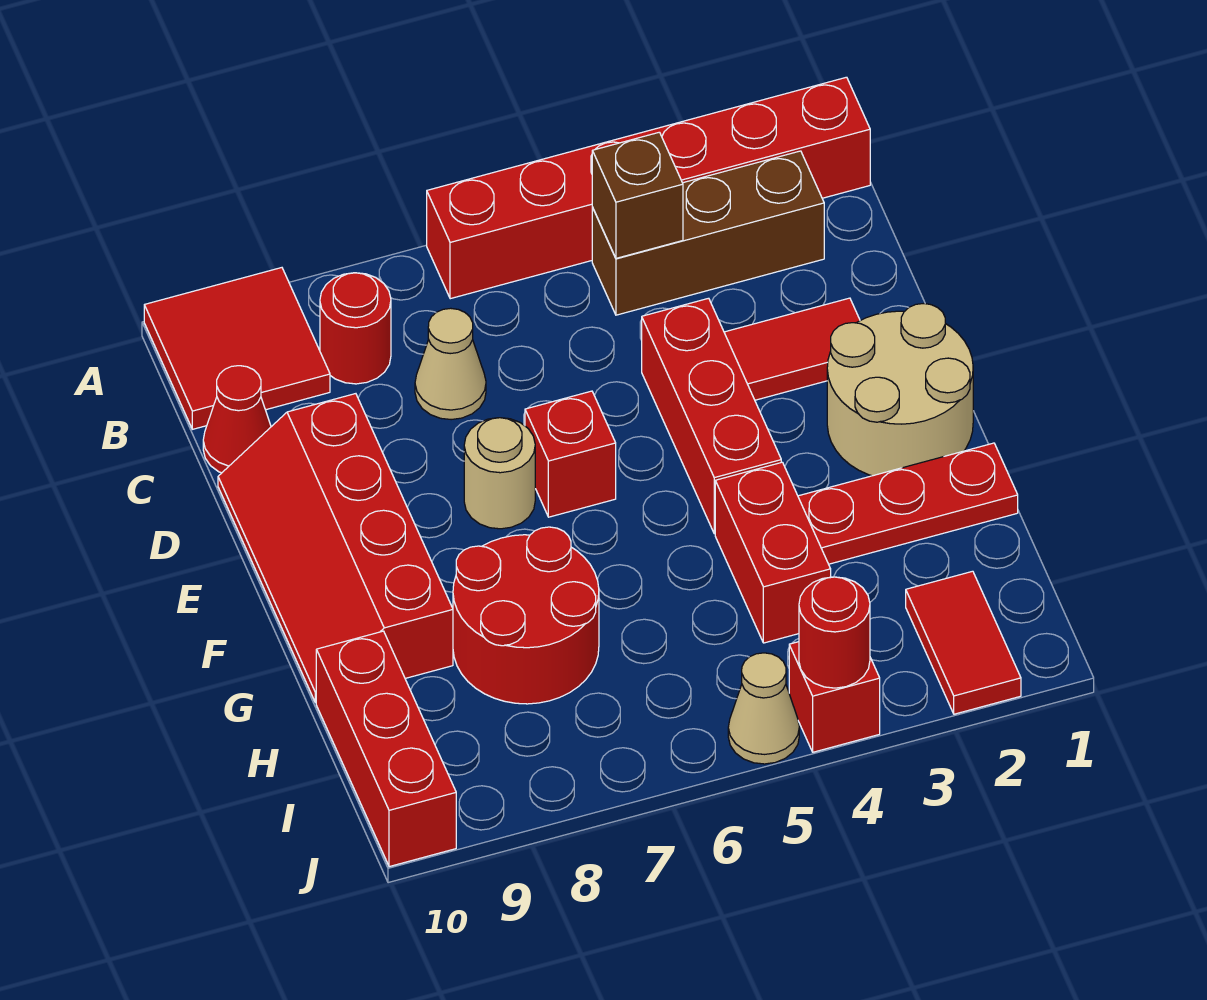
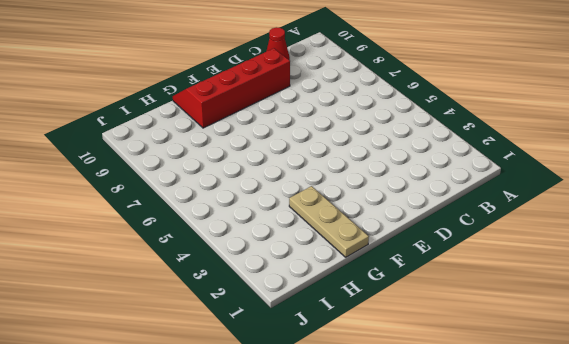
tan plate G1:G3 level 1 -> red plate G1:G3 level 1
none -> red brick A1:A6 level 1
none -> red tile A9:B10 level 1
none -> brown brick B2:B4 level 1

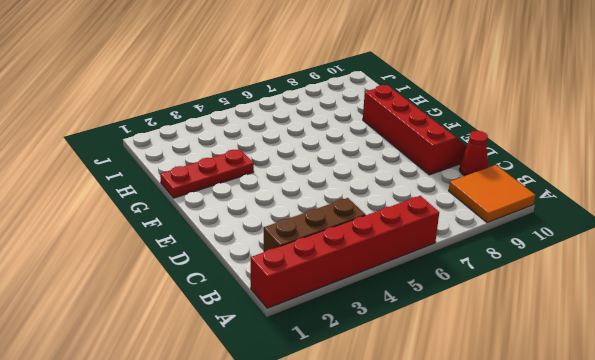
orange tile A9:B10 level 1 -> red tile A9:B10 level 1
none -> red round brick B8 level 1
none -> tan cone C7 level 1
none -> red tile D2:D3 level 1

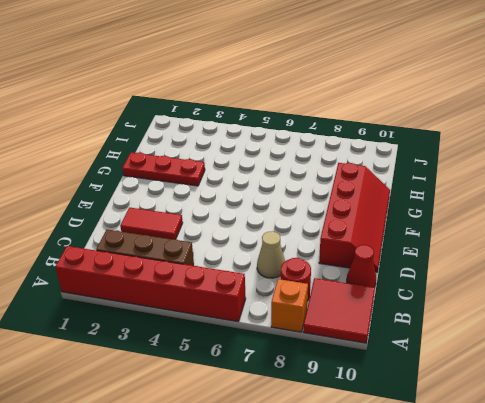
orange brick A8 level 1 -> none
none -> red brick D4:F4 level 1
none -> tan round brick E1:F2 level 1
none -> red brick E6 level 1

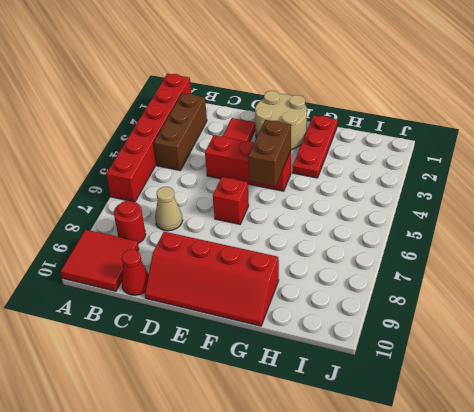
brown brick F4:F5 level 2 -> none
none -> tan round brick E7 level 1
none -> red brick G4:H4 level 1
none -> red round brick G7:H8 level 1

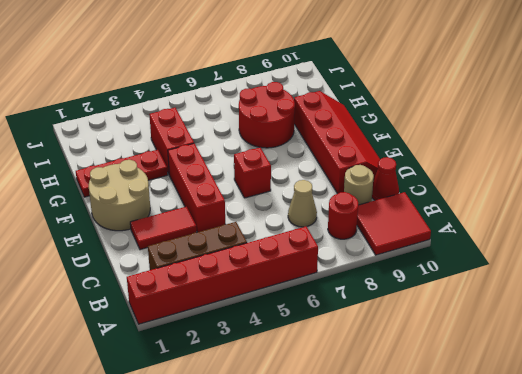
tan round brick C9 level 1 -> tan round brick E7 level 1
none -> red brick H10:J10 level 1
none -> red tile I2:J2 level 1
none -> red brick J4 level 1

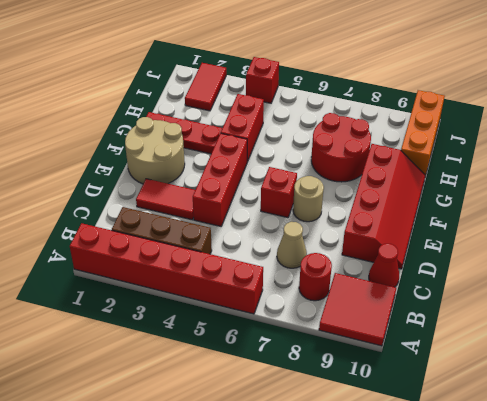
orange brick H10:J10 level 1 -> red brick H10:J10 level 1
none -> tan cone J5 level 1
none -> brown brick B4 level 2
none -> red round brick J4 level 2

